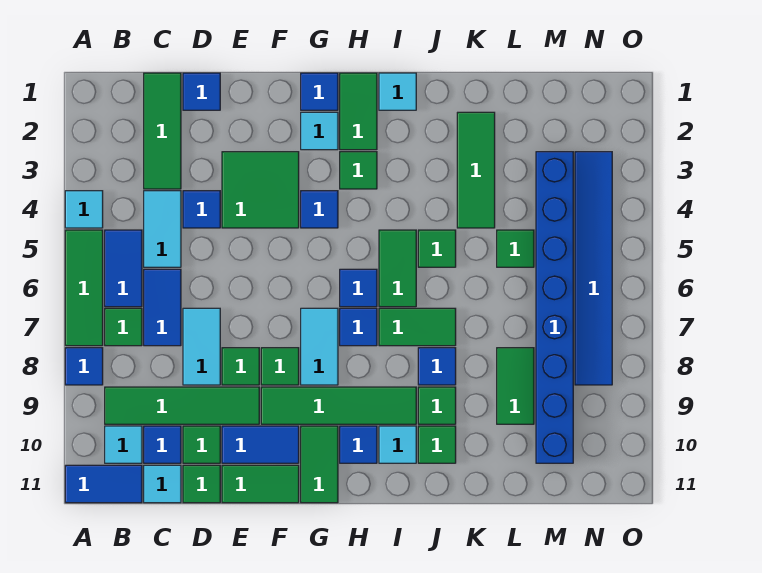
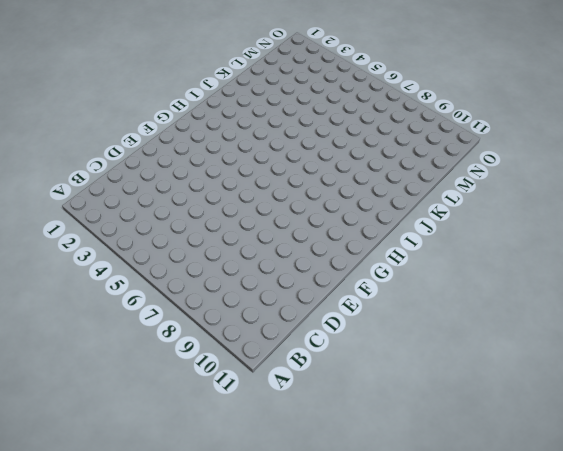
none -> cyan tile A4 level 1
none -> green tile A5:A7 level 1
none -> blue tile A8 level 1
none -> blue tile A11:B11 level 1

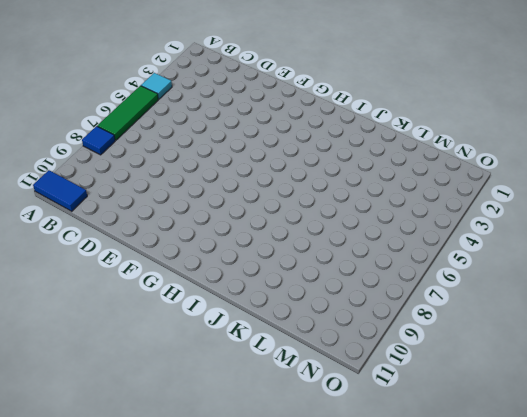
none -> blue tile B5:B6 level 1
none -> green tile B7 level 1
none -> green tile B9:E9 level 1
none -> cyan tile B10 level 1

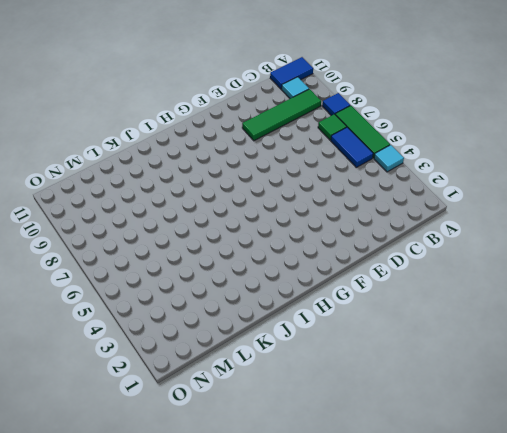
none -> green tile C1:C3 level 1
none -> cyan tile C4:C5 level 1
none -> blue tile C6:C7 level 1
none -> blue tile C10 level 1

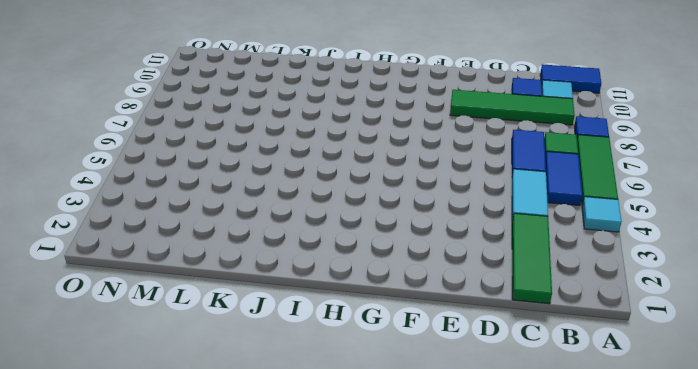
none -> cyan tile C11 level 1
none -> blue tile D1 level 1
none -> blue tile D4 level 1
none -> cyan tile D7:D8 level 1

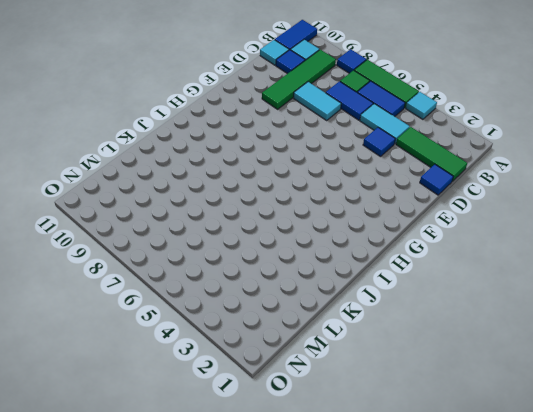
none -> green tile D10 level 1
none -> green tile D11 level 1
none -> green tile E3:F4 level 1
none -> green tile E8 level 1

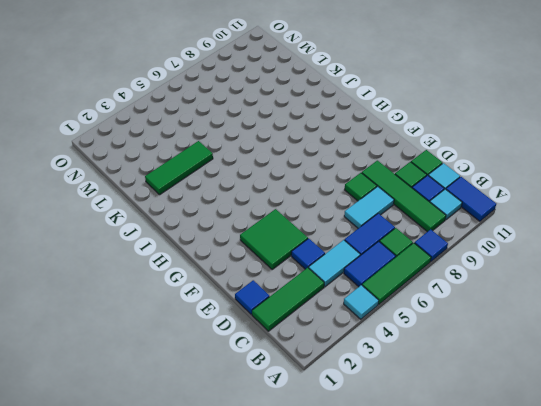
none -> blue tile E10:F10 level 1
none -> green tile E11:F11 level 1
none -> green tile F8 level 1
none -> green tile F9:I9 level 1

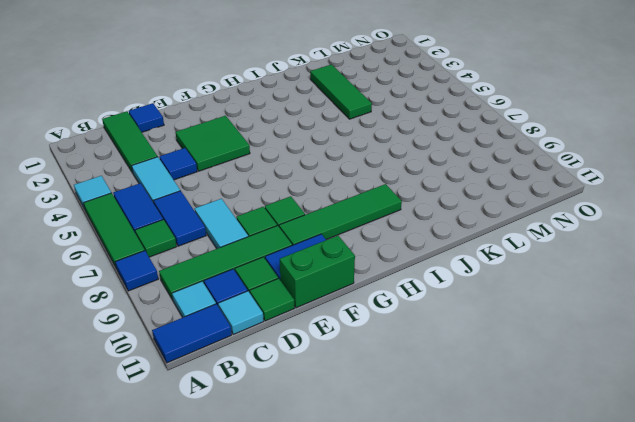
green brick E11:F11 level 1 -> green tile E11:F11 level 1
none -> blue tile G1 level 1
none -> cyan tile G2 level 1
none -> blue tile G4 level 1
none -> cyan tile G7:G8 level 1

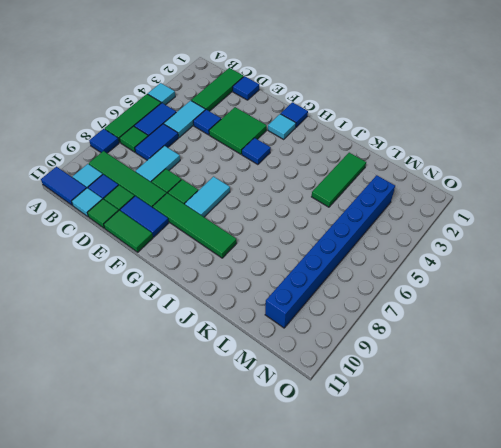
none -> green tile G10:G11 level 1
none -> green tile H1:H2 level 1
none -> green tile H3 level 1
none -> blue tile H6 level 1

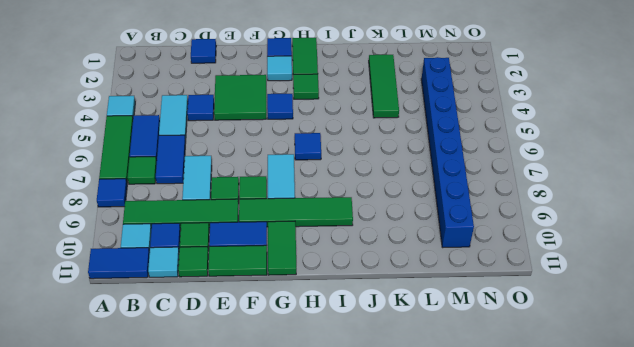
none -> green tile C1:C3 level 1
none -> blue tile H7 level 1
none -> blue tile H10 level 1
none -> cyan tile I1 level 1

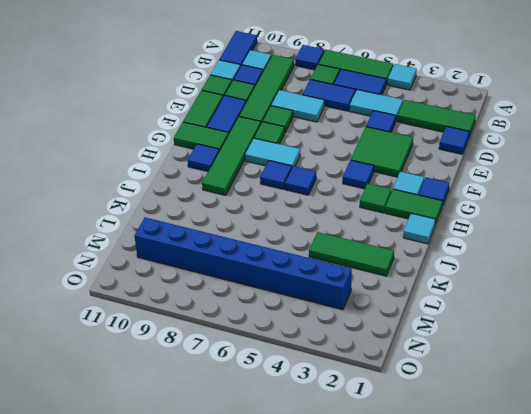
none -> green tile I5:I6 level 1
none -> green tile I7:J7 level 1
none -> cyan tile I10 level 1
none -> green tile J5 level 1

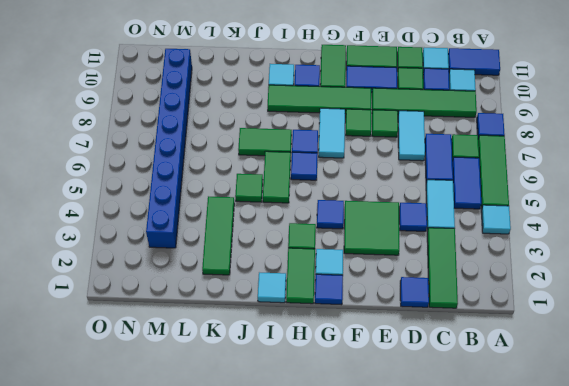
none -> blue tile J8 level 1
none -> green tile J9 level 1
none -> green tile J10 level 1
none -> green tile L5 level 1

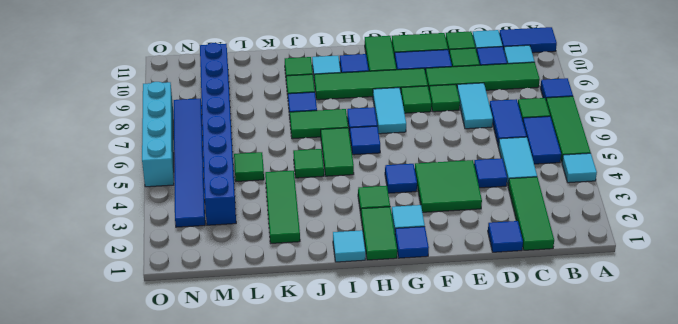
cyan brick O5:O8 level 1 -> none
none -> green tile L8:L9 level 1

